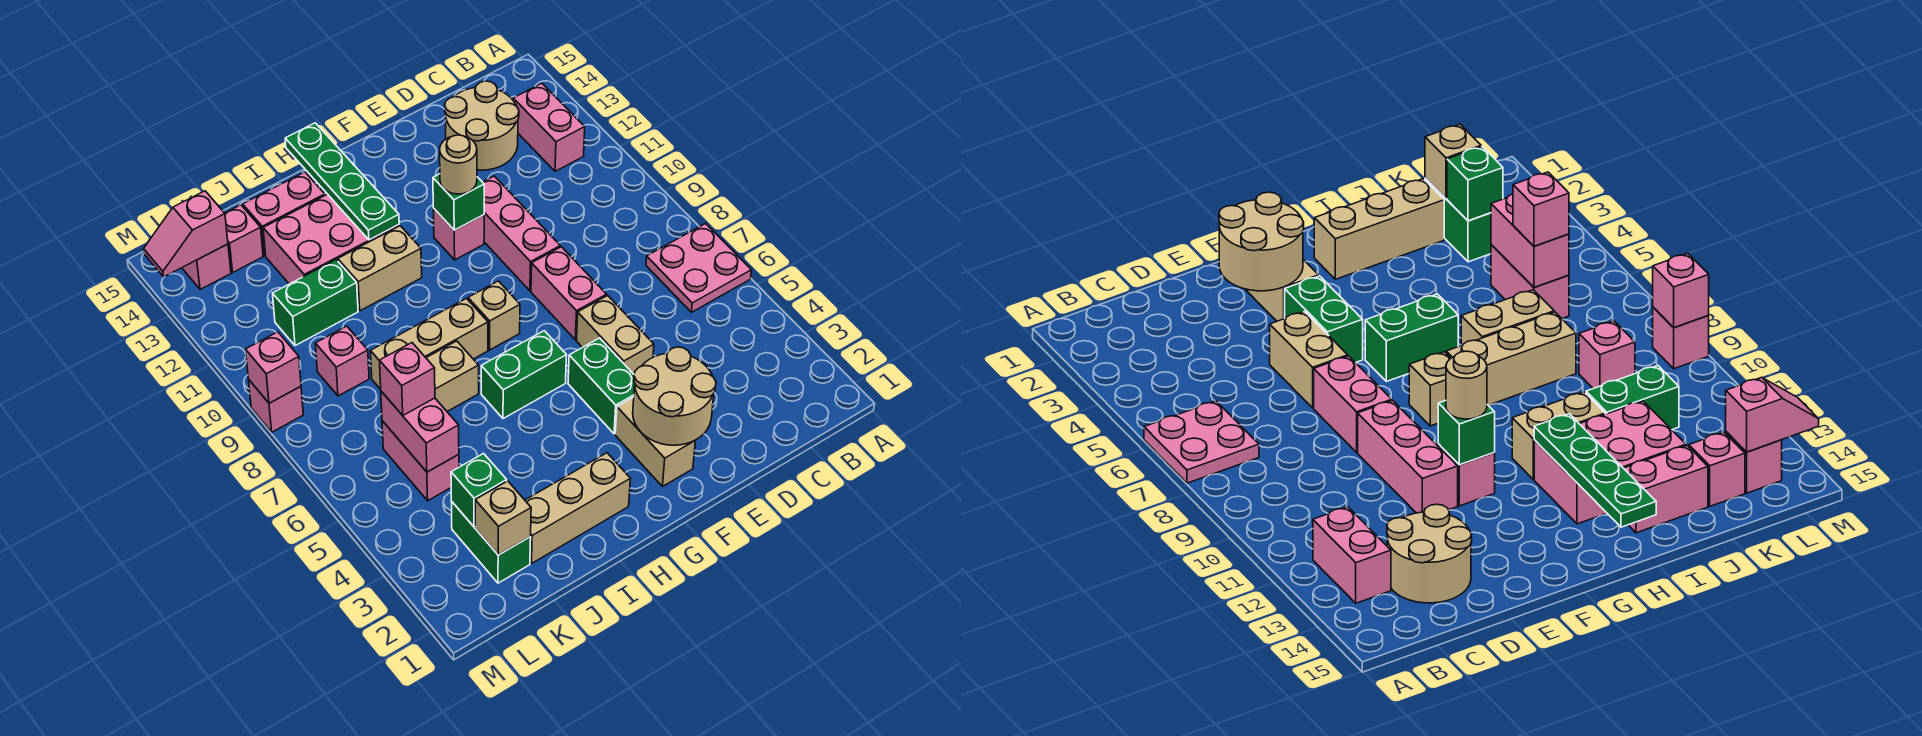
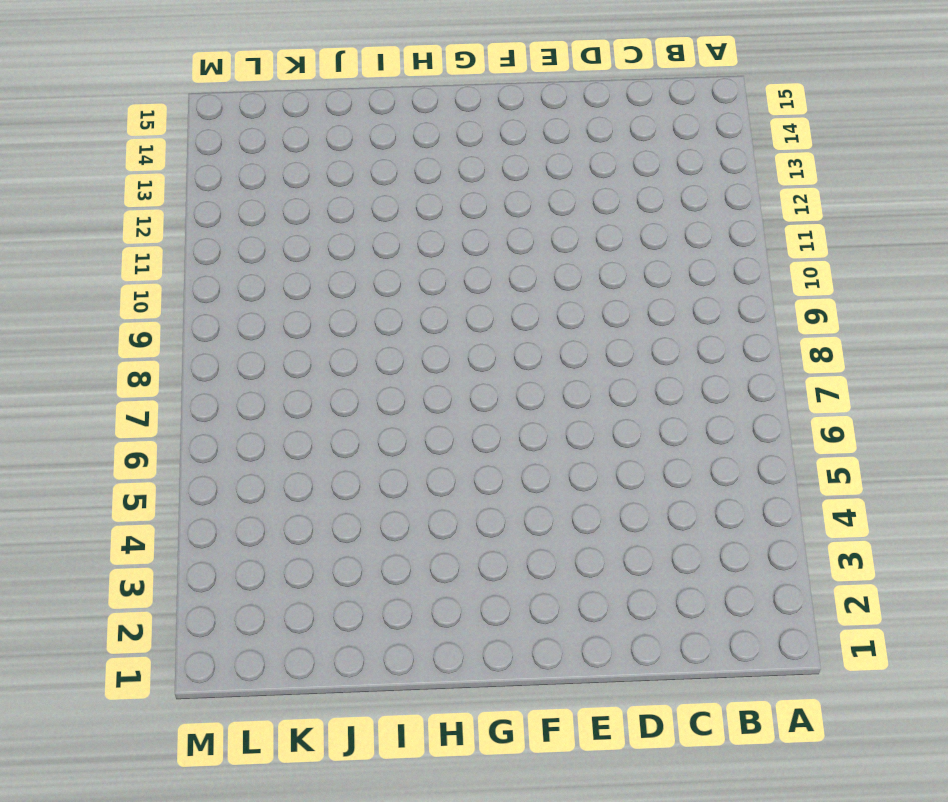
none -> pink plate A6:B7 level 1
none -> pink brick B12:B13 level 1
none -> tan round brick C13:D14 level 1
none -> tan brick E5:E6 level 1

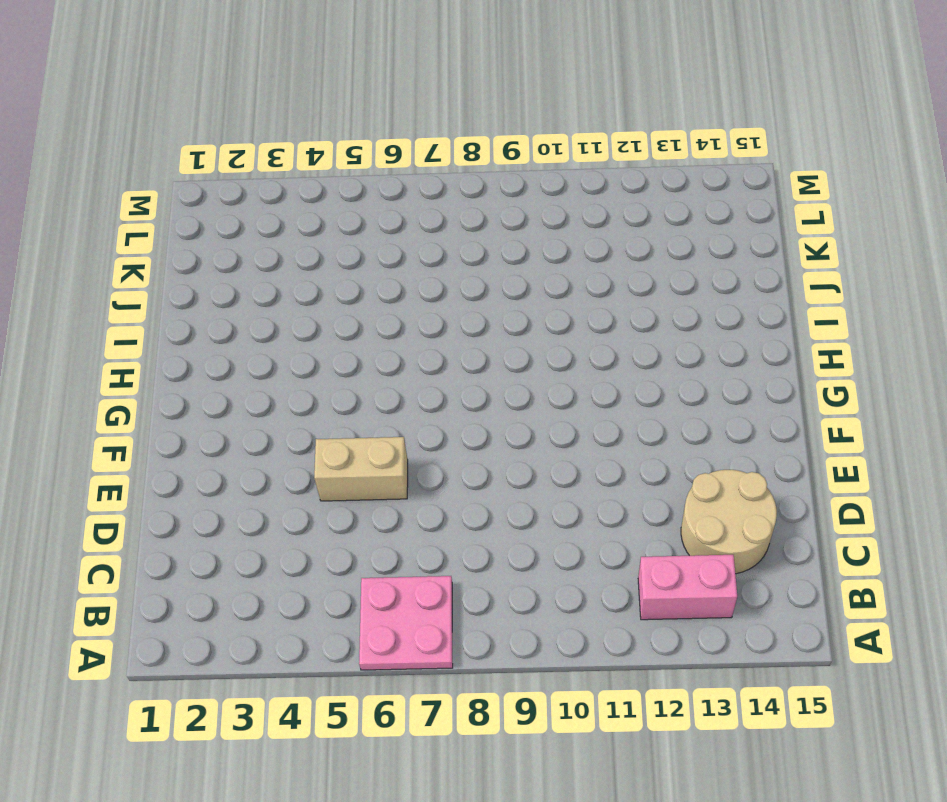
none -> pink brick E7:E8 level 1
none -> pink brick E9:E11 level 1
none -> tan brick F2:F3 level 1
none -> green brick F4:F5 level 1

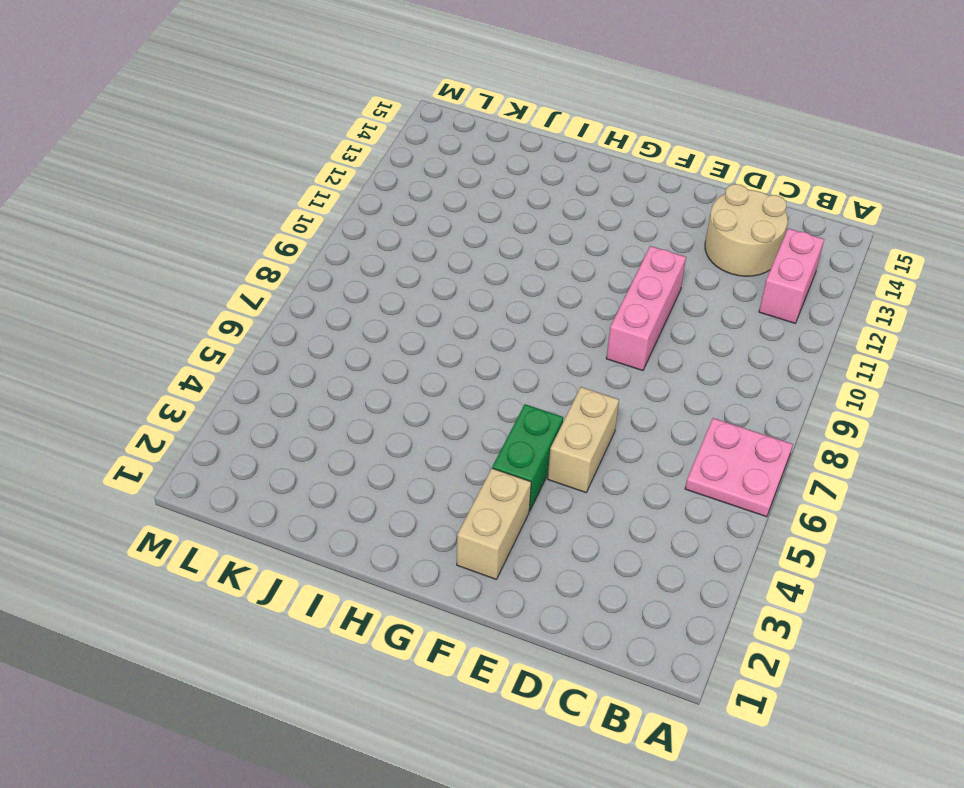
none -> pink brick E7:E8 level 1
none -> pink brick F11 level 1
none -> green brick G6:H6 level 1
none -> tan brick G8 level 1

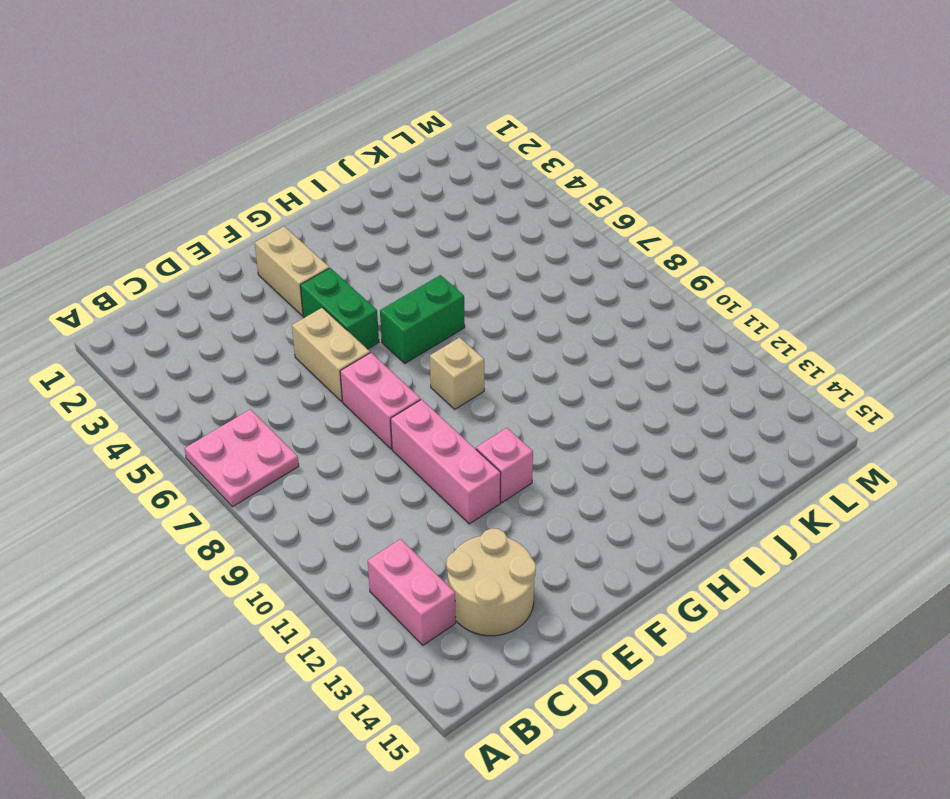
none -> tan brick H2:J2 level 1
none -> tan brick H8:J8 level 1
none -> tan brick H11:I11 level 1
none -> pink brick H12:J13 level 1

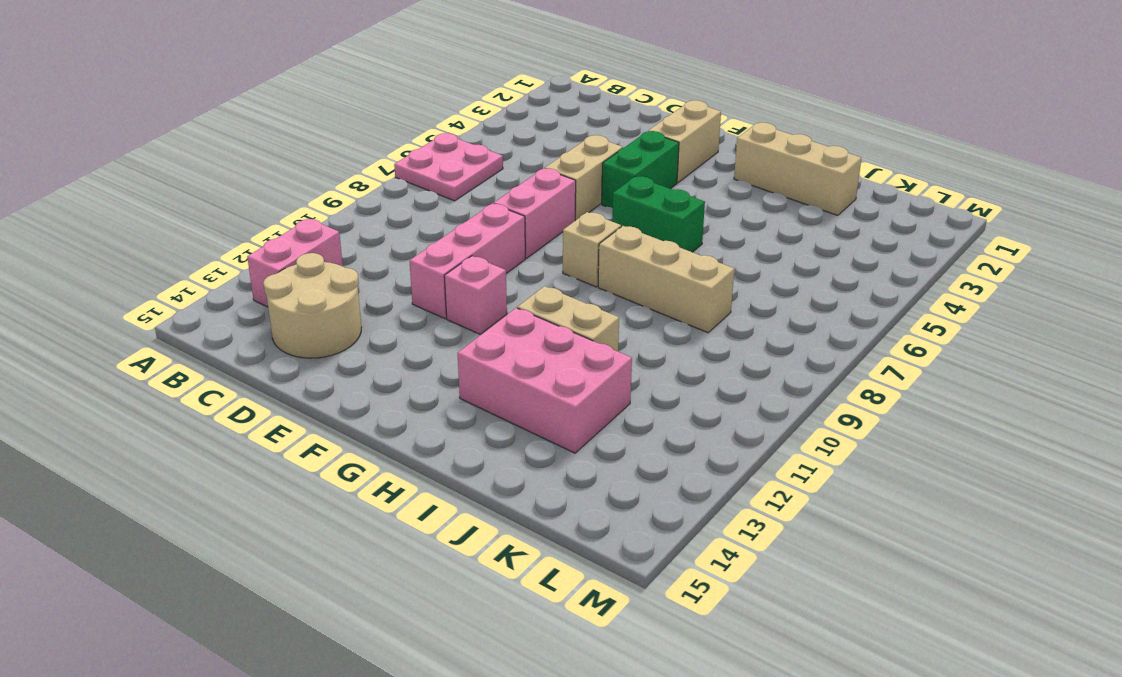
none -> tan brick I7:J7 level 1
none -> pink brick I14:J14 level 1
none -> green brick J11:K11 level 1
none -> green brick K2:K3 level 1

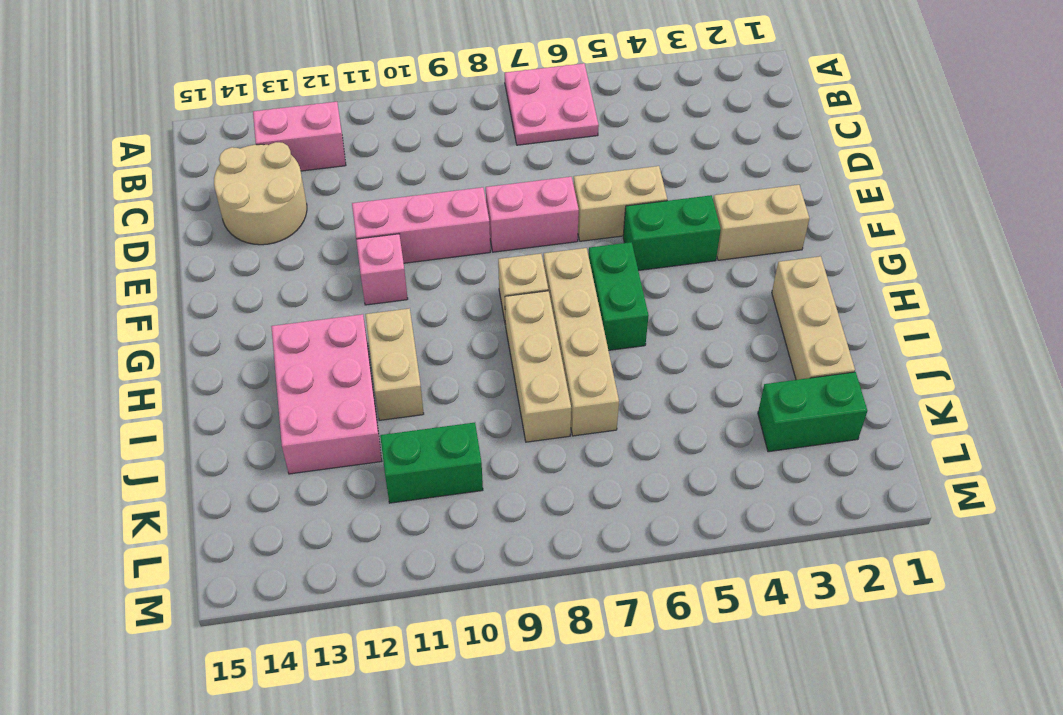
tan brick G7:J7 level 1 -> tan brick I7:J7 level 1
green brick K10:K11 level 1 -> green brick J11:K11 level 1
none -> pink brick I14:J14 level 1
none -> pink brick K5:K6 level 1
none -> pink brick K9 level 1
none -> pink brick K14 level 1

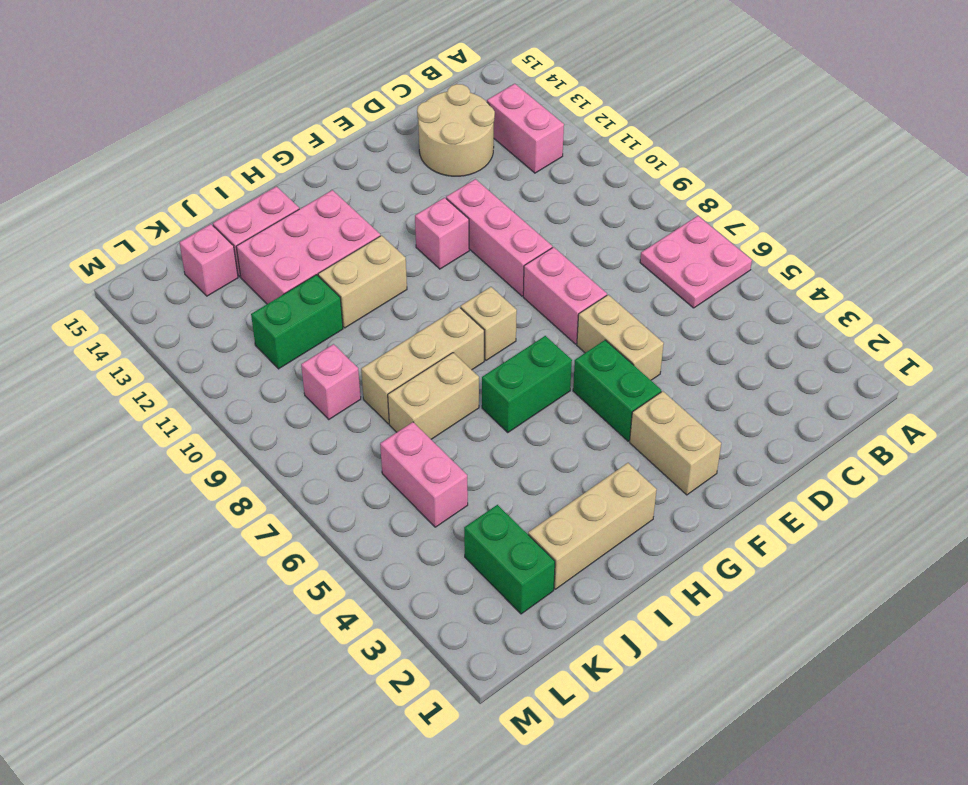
none -> pink brick L14 level 1
none -> pink brick M9 level 1
none -> tan round brick E2:F3 level 2
none -> green brick F11 level 2

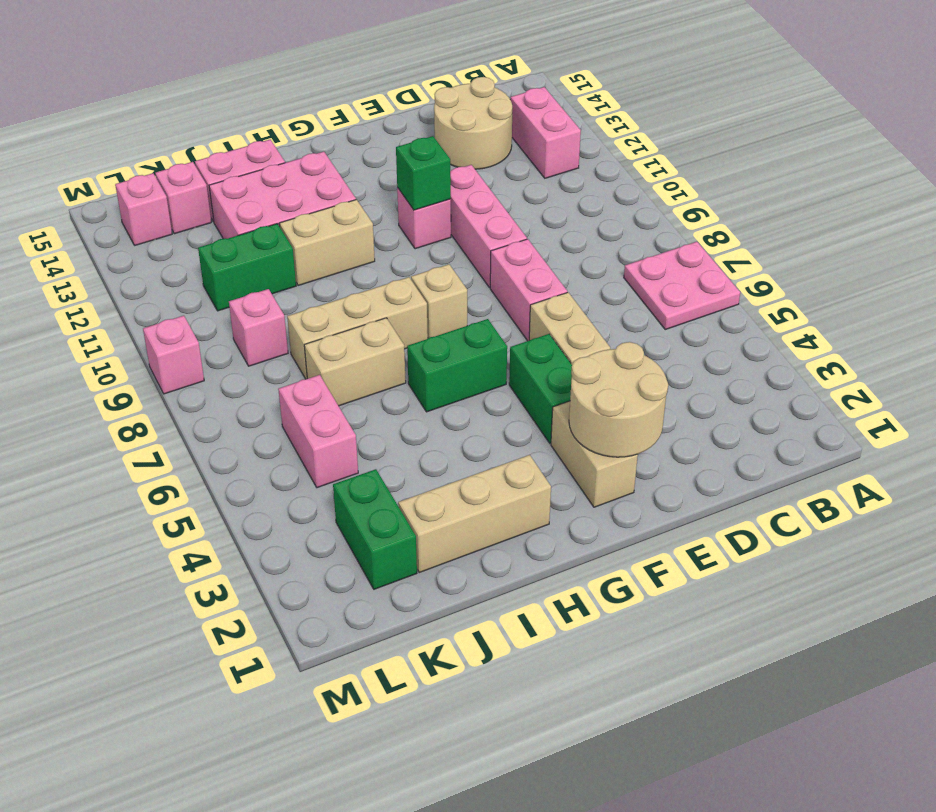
none -> green plate H12:H15 level 2
none -> tan brick K2 level 2
none -> green brick K3 level 2
none -> pink brick K5:K6 level 2

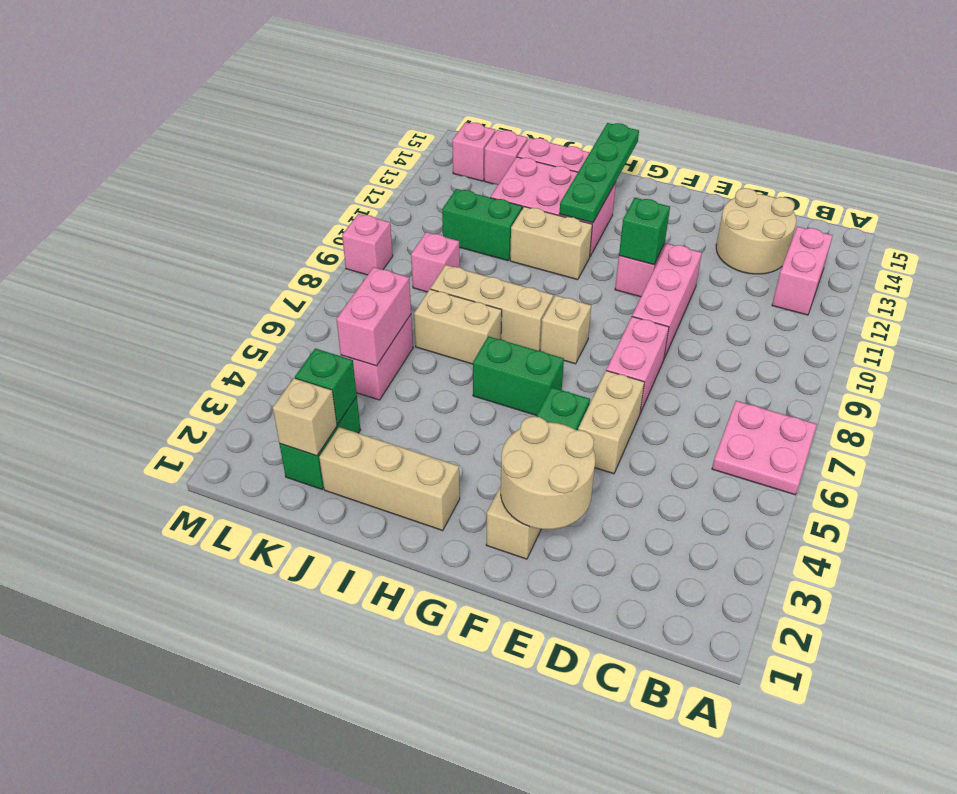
none -> pink slope L14:M14 level 2 top L
none -> pink brick M9 level 2
none -> tan round brick F11 level 3
none -> pink brick K6 level 3

